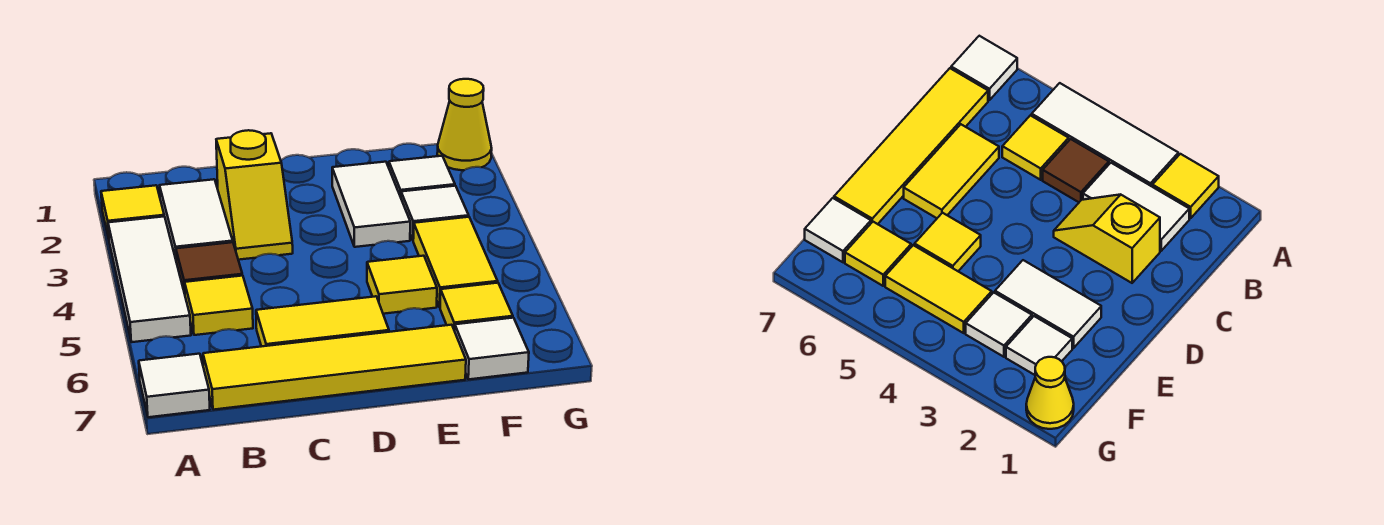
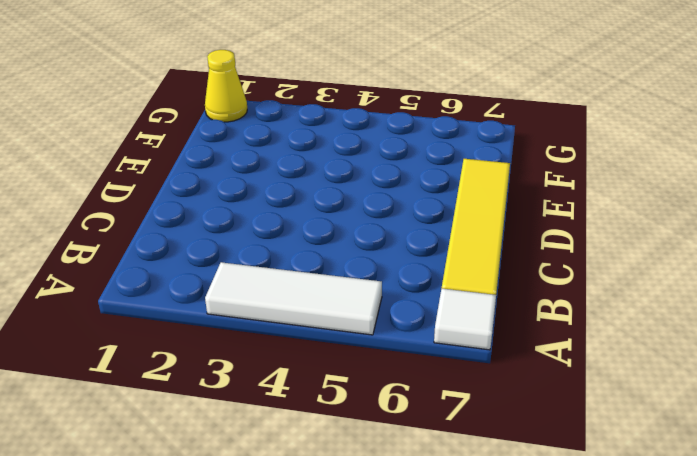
none -> yellow tile A2 level 1
none -> white tile B2:B3 level 1
none -> brown tile B4 level 1

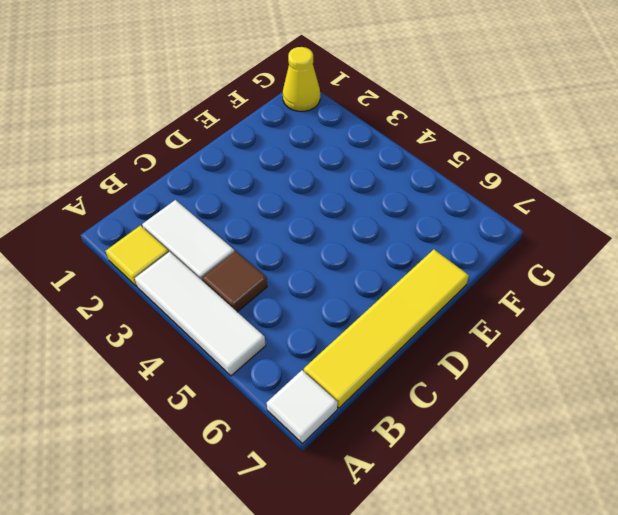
none -> yellow tile B5 level 1
none -> yellow slope C2:C3 level 1 top 2
none -> yellow tile C6:D6 level 1

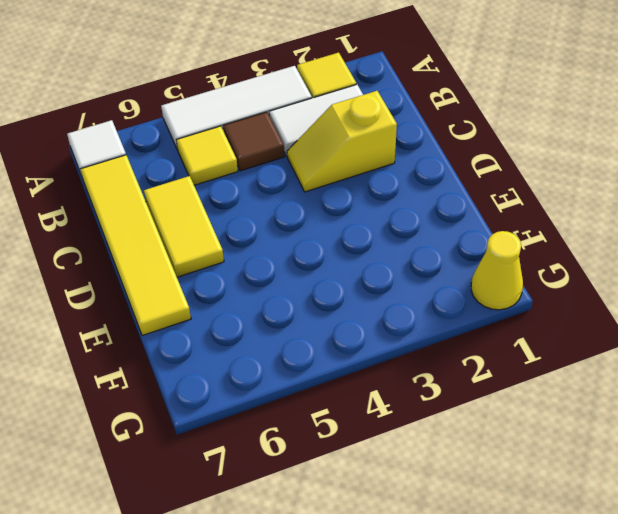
none -> white tile E2:E3 level 1
none -> yellow tile E5 level 1
none -> white tile F2 level 1

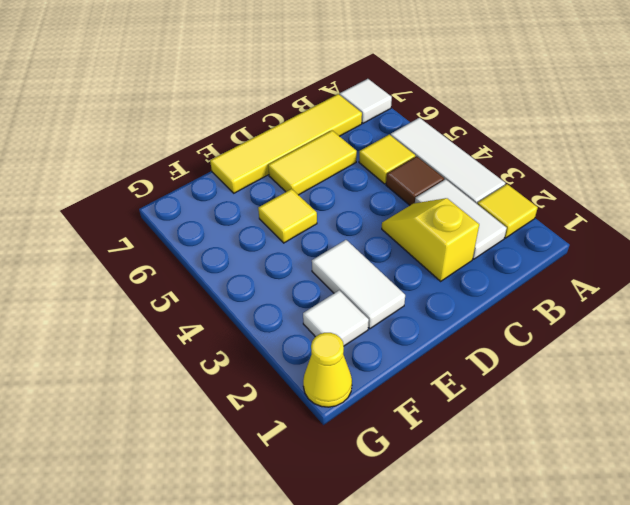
none -> white tile F3 level 1
none -> yellow tile F4:F5 level 1
none -> yellow tile F6 level 1

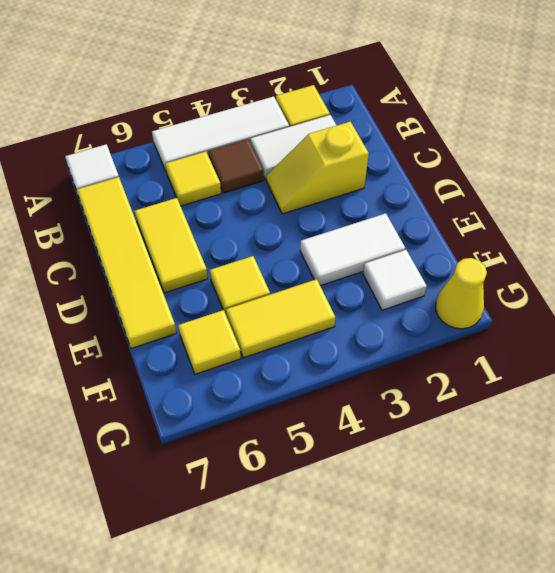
none -> white tile F3 level 1
none -> white tile F7 level 1

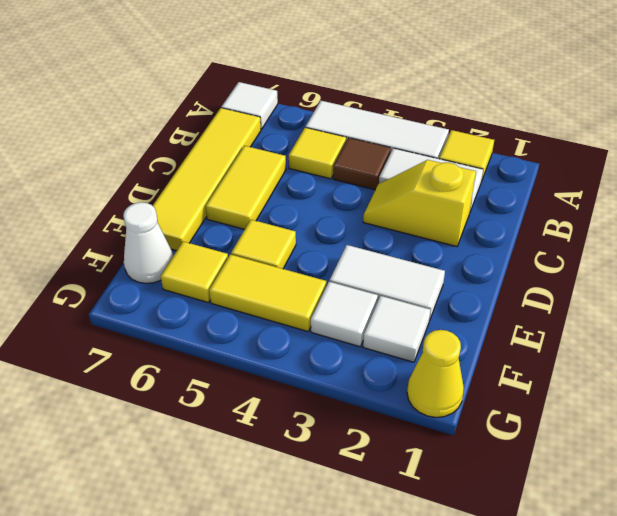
white cone F7 level 1 -> white tile F7 level 1

